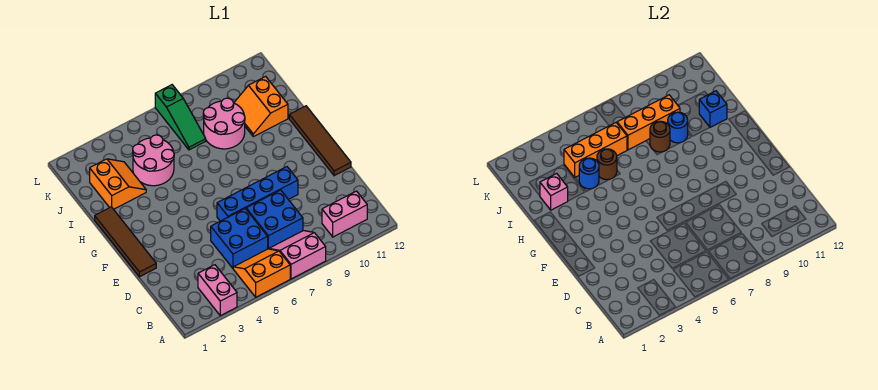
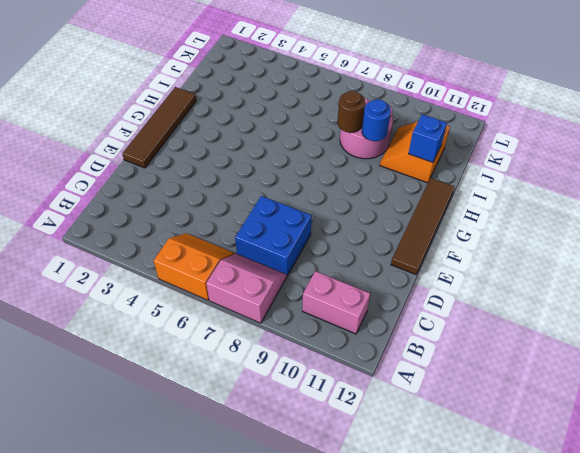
none -> pink brick A3:B3 level 1
none -> blue brick C5:D6 level 1
none -> blue brick E6:E9 level 1

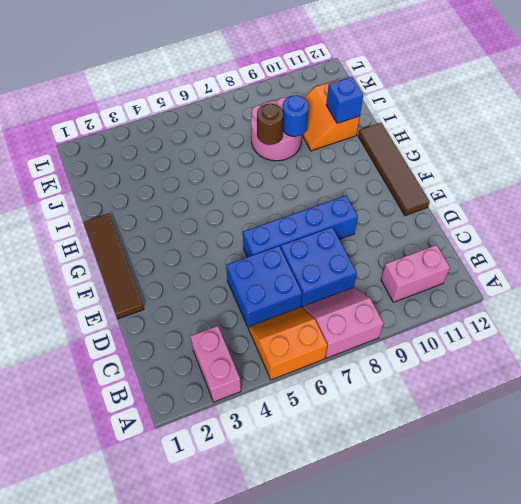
none -> orange slope I2:J3 level 1 top 2
none -> pink round brick I4:J5 level 1
none -> green slope J7:L7 level 1 top L

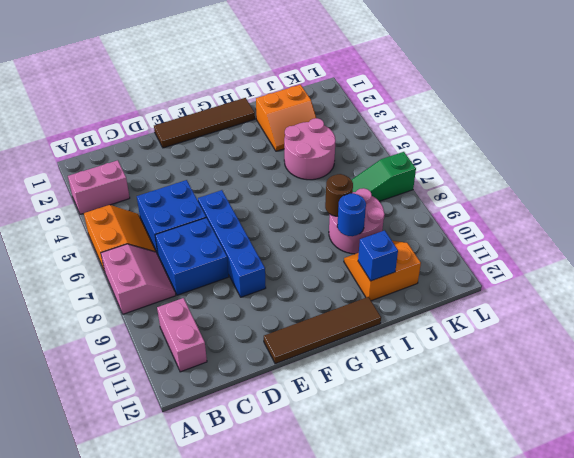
none -> pink brick I2 level 2
none -> blue round brick I4 level 2
none -> brown round brick I5 level 2

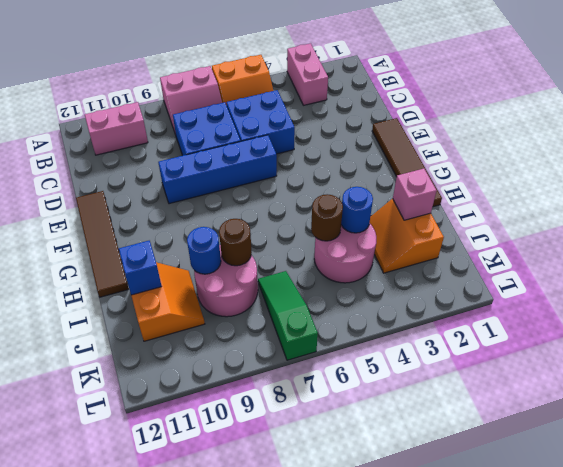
none -> orange brick J4:J6 level 2
none -> orange brick J7:J9 level 2

